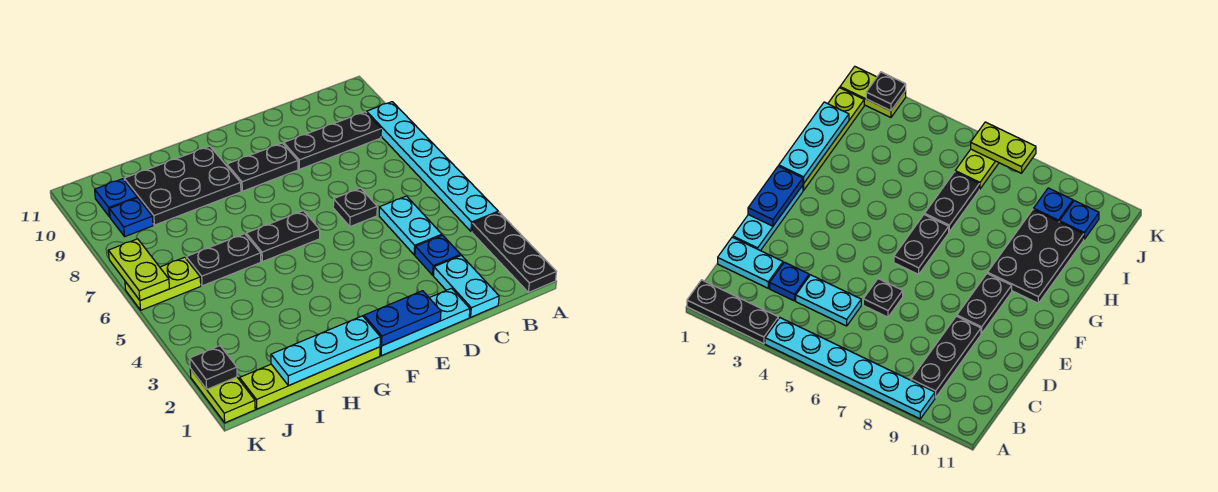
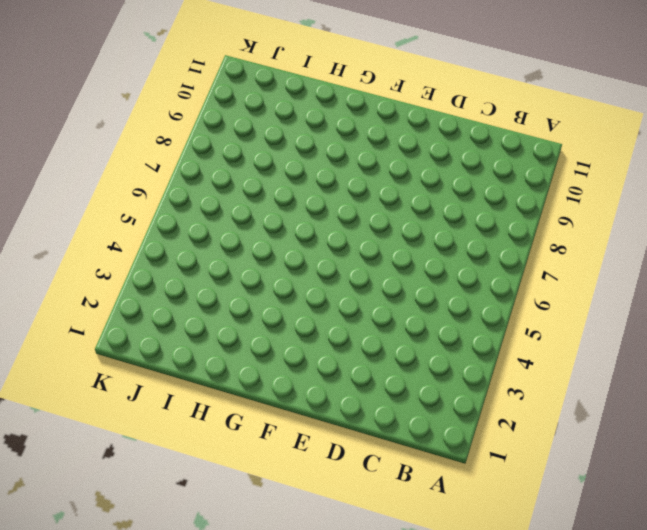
none -> black plate A1:A3 level 1
none -> cyan plate A4:A9 level 1
none -> black plate B9:D9 level 1

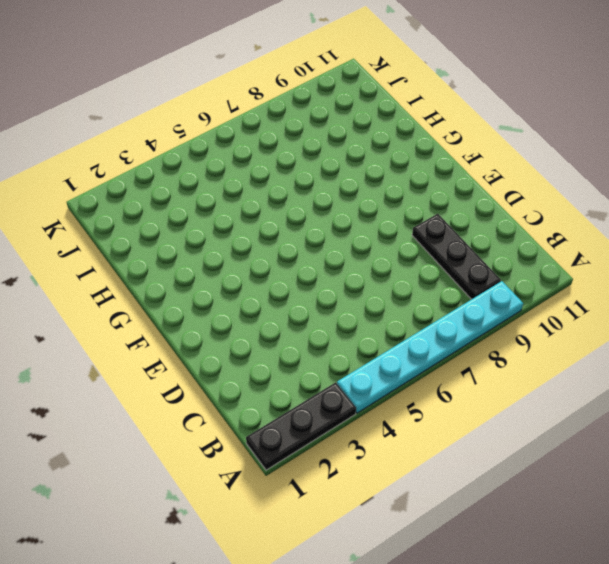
none -> cyan plate C1:C2 level 1
none -> blue plate C3 level 1
none -> cyan plate C4:C5 level 1

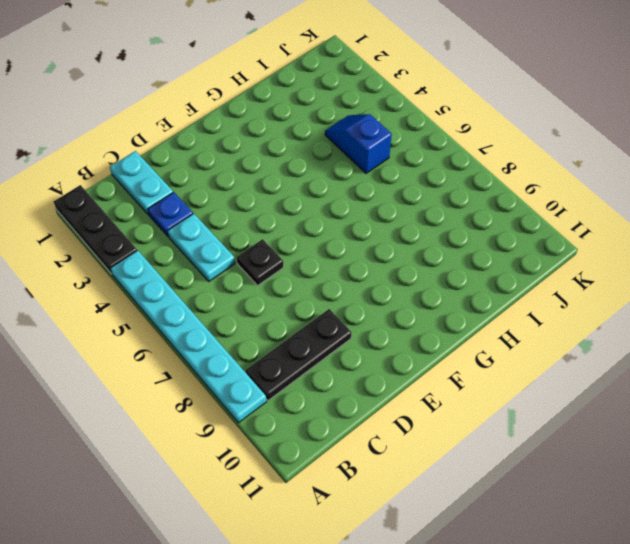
blue slope I4:I5 level 1 top 5 -> none
none -> cyan plate D1:F1 level 1
none -> black plate E9:F9 level 1
none -> black plate F6:G6 level 1

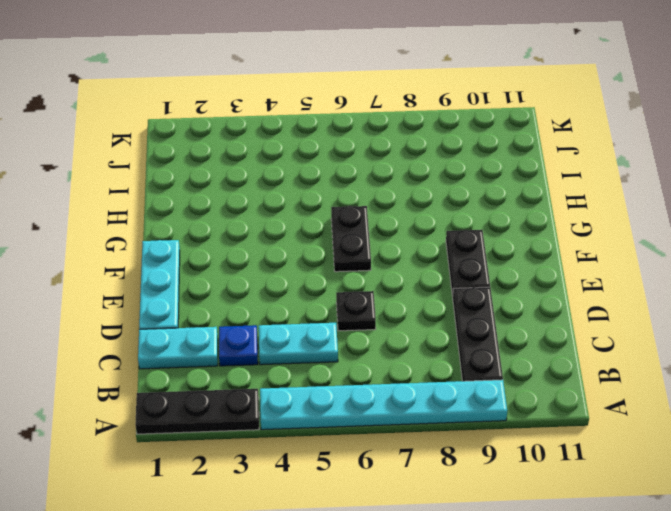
none -> lime plate G1:J1 level 1
none -> black plate G9:I10 level 1
none -> black plate H6:I6 level 1

